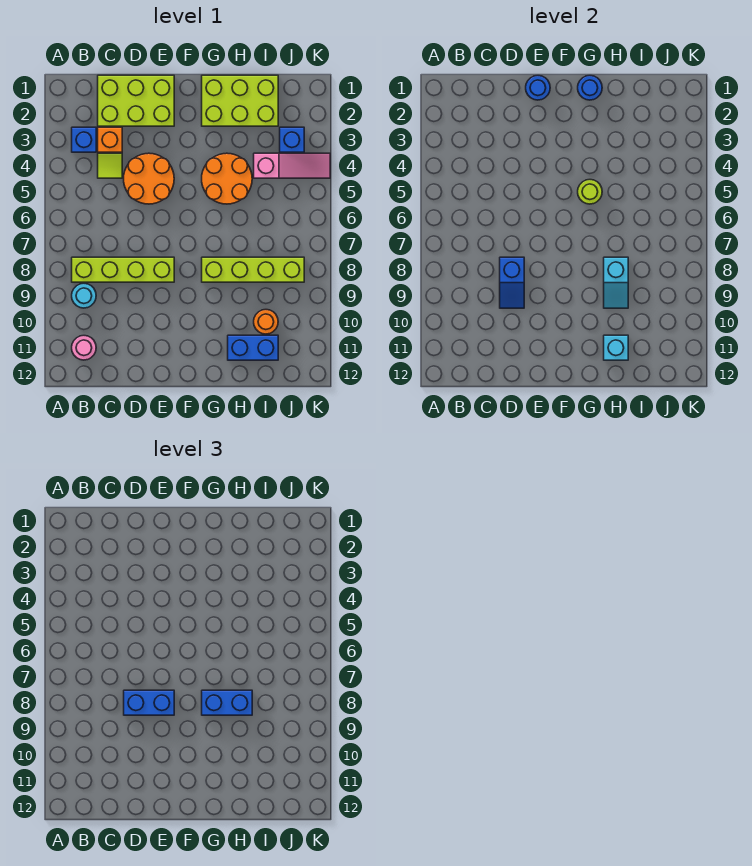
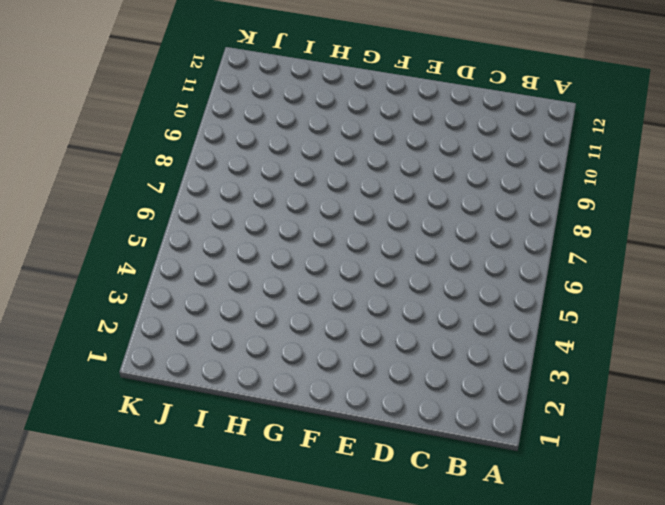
none -> blue brick B3 level 1
none -> lime brick B8:E8 level 1
none -> cyan round brick B9 level 1

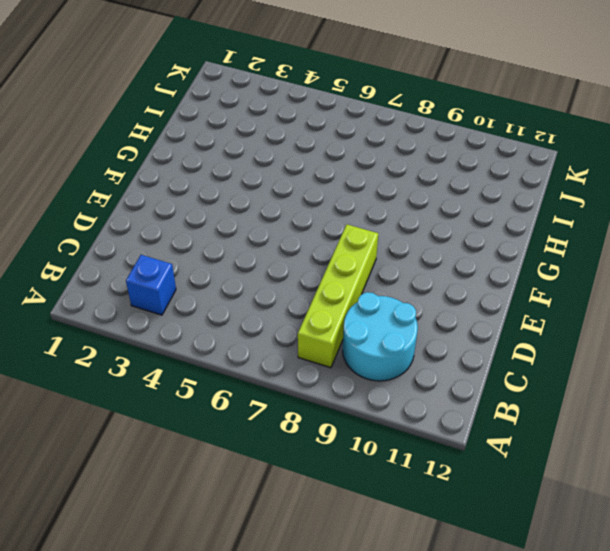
cyan round brick B9:C10 level 1 -> cyan round brick B9 level 1
none -> pink round brick B11 level 1
none -> lime brick C1:E2 level 1
none -> orange brick C3 level 1

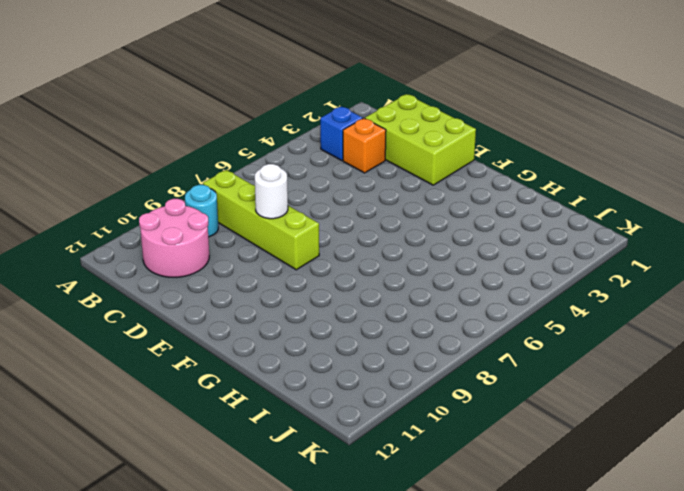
pink round brick B10:C11 level 1 -> pink round brick B11 level 1
white round brick D8 level 2 -> blue slope D8:D9 level 2 top 8
none -> lime tile C4 level 1
none -> orange round brick D4:E5 level 1
none -> lime brick G1:I2 level 1

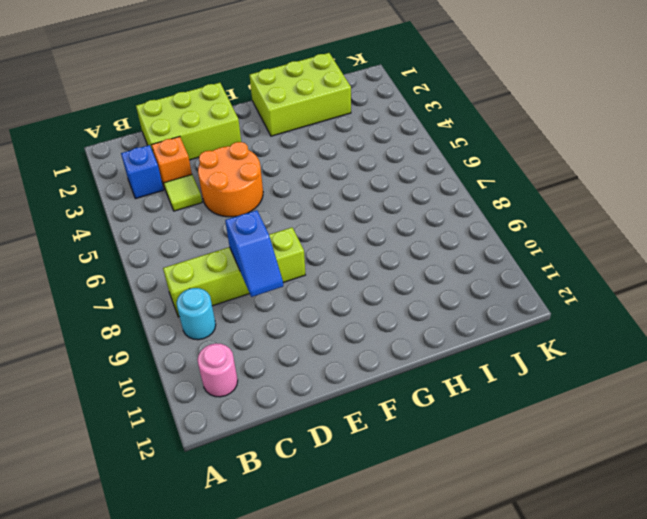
none -> orange round brick G4:H5 level 1
none -> lime brick G8:J8 level 1
none -> blue brick H11:I11 level 1

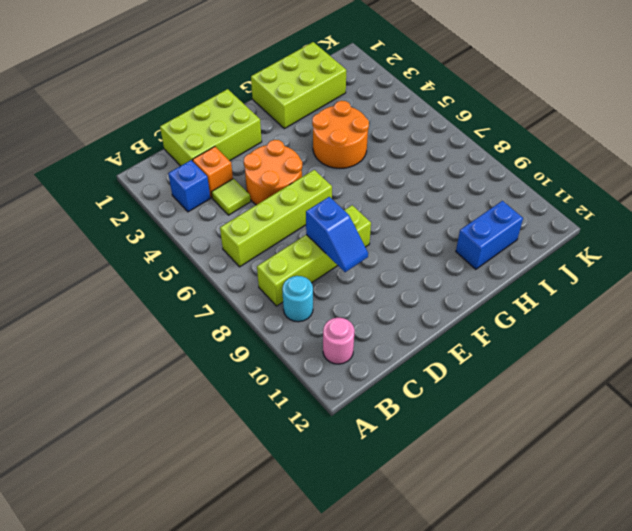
lime brick B6:E6 level 1 -> lime brick G8:J8 level 1
none -> pink slope I4:K4 level 1 top I
none -> orange round brick I10 level 1
none -> blue brick J3 level 1

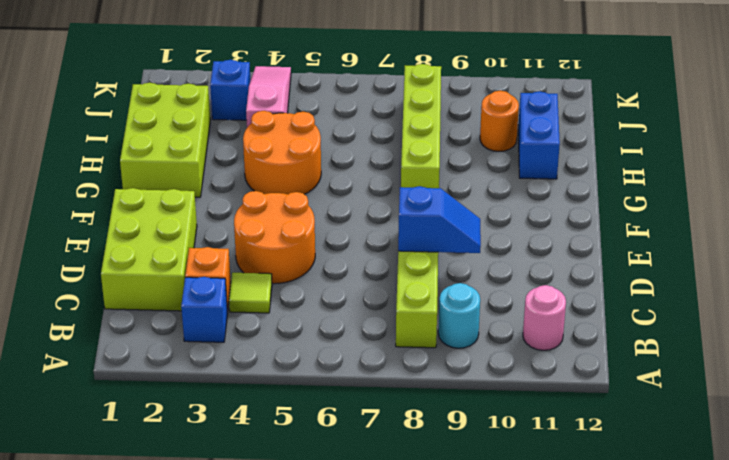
none -> blue round brick E1 level 2
none -> blue round brick G1 level 2
none -> lime round brick G5 level 2

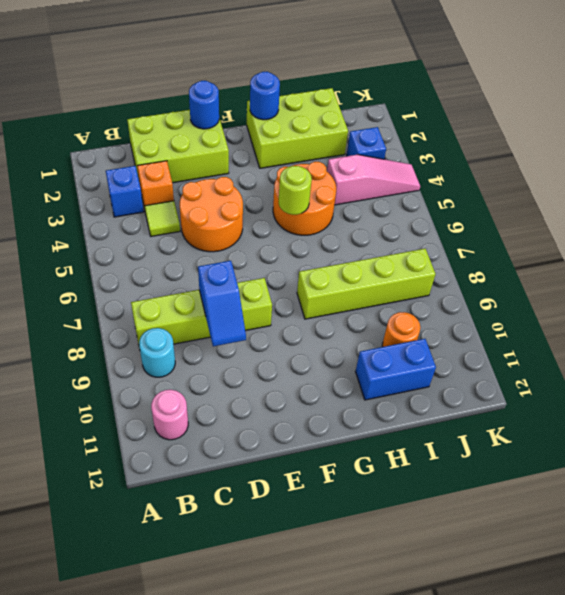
none -> cyan slope H8:H9 level 2 top 8
none -> cyan brick H11 level 2
none -> blue brick D8:E8 level 3

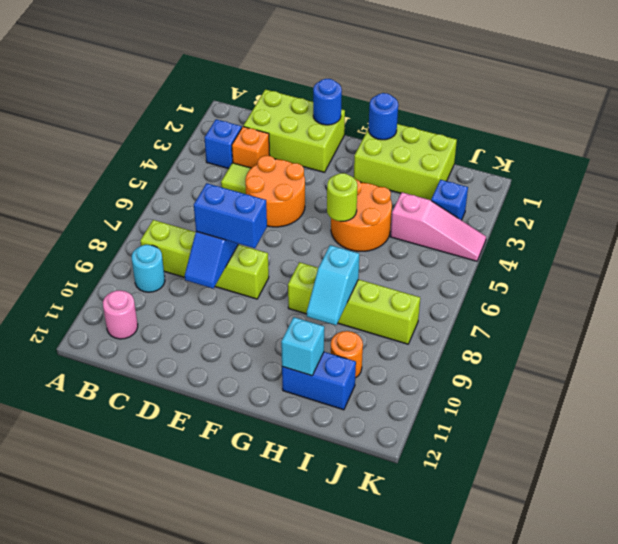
none -> blue brick G8:H8 level 3

